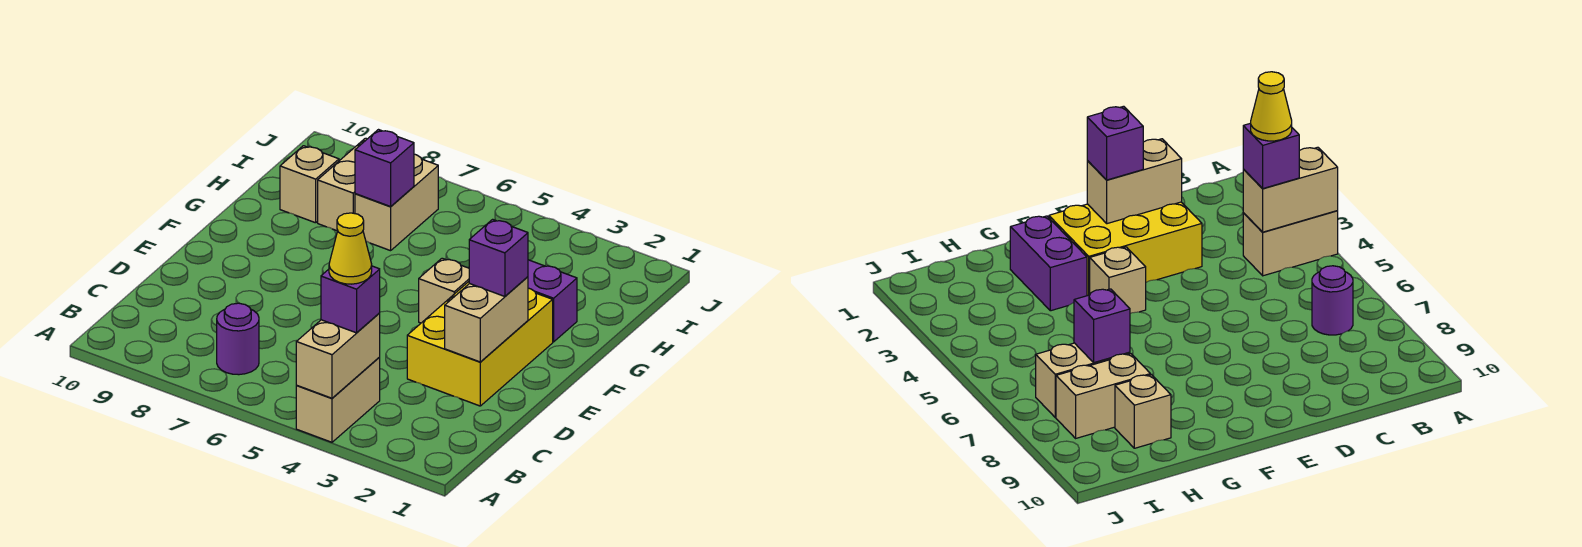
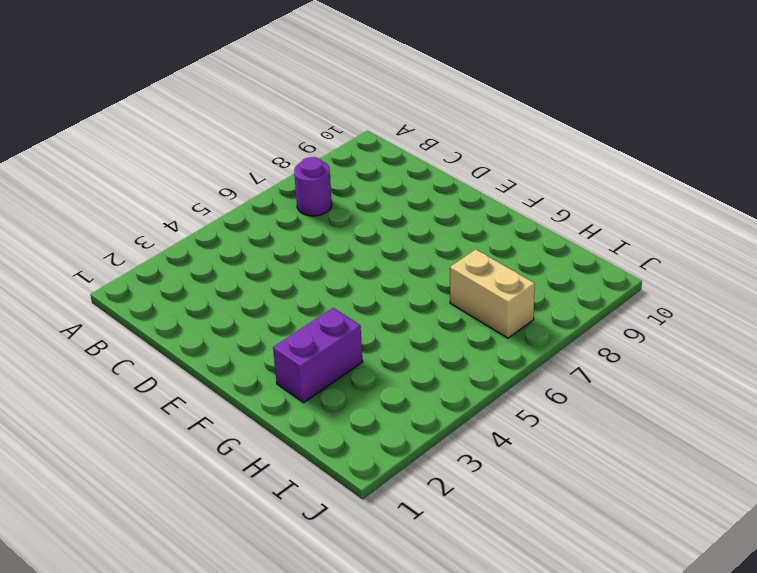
none -> tan brick A4:B4 level 1
none -> yellow brick D2:F3 level 1
none -> tan brick F4 level 1

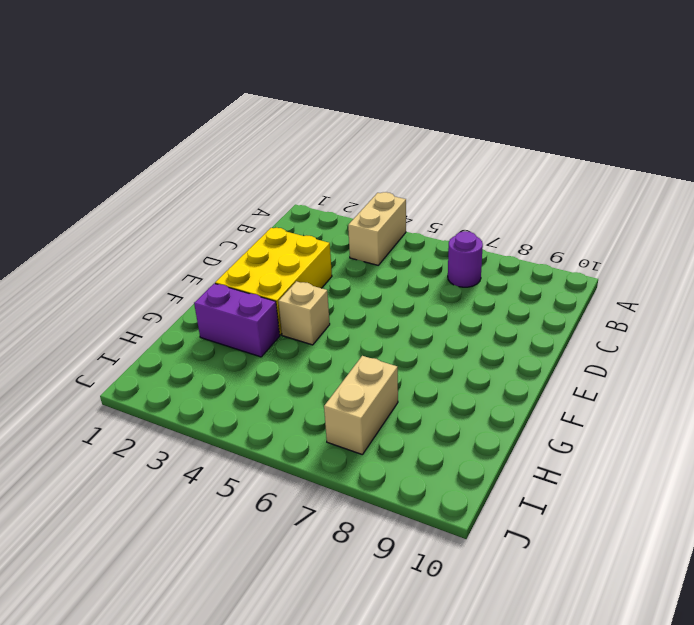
none -> tan brick H8:I8 level 1
none -> tan brick H9 level 1
none -> tan brick A4:B4 level 2

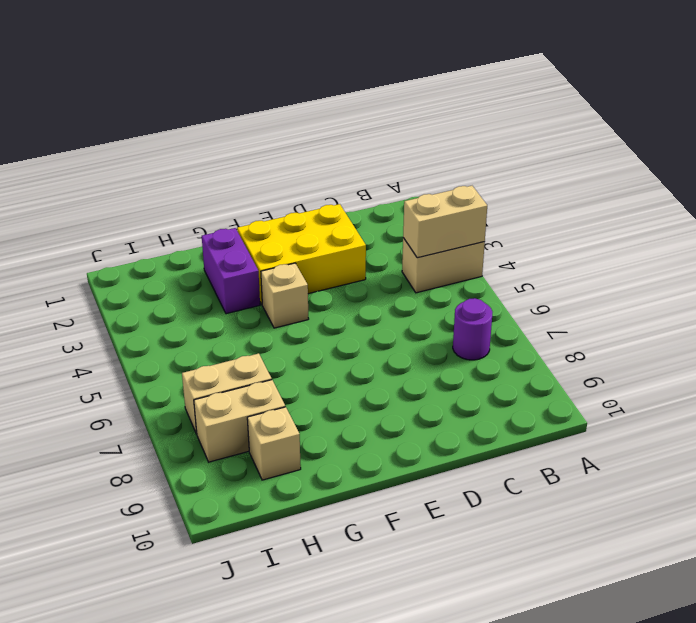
none -> tan brick D2:E2 level 2
none -> purple brick H7 level 2
none -> purple brick B4 level 3

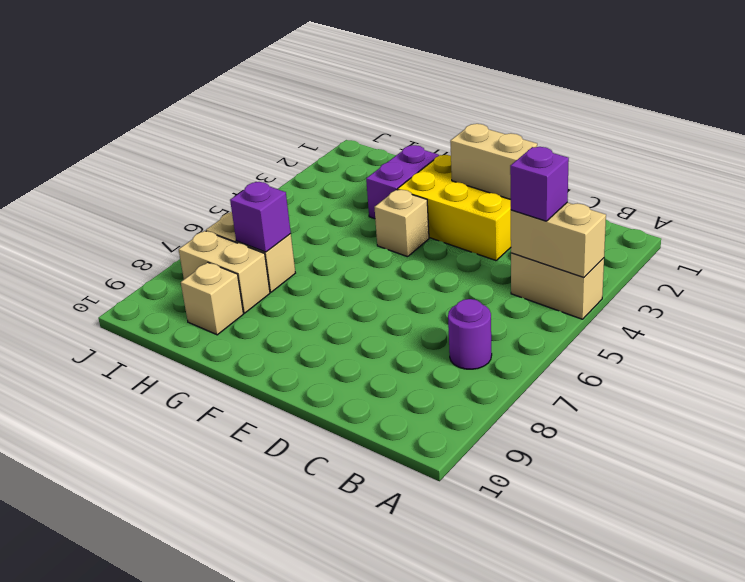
none -> purple brick E2 level 3
none -> yellow cone B4 level 4

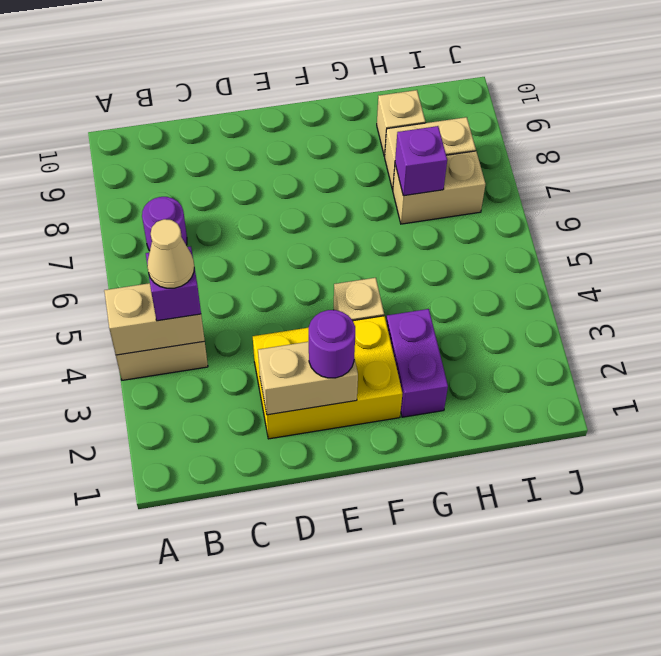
tan cone B4 level 4 -> yellow cone B4 level 4
purple round brick E2 level 3 -> purple brick E2 level 3

